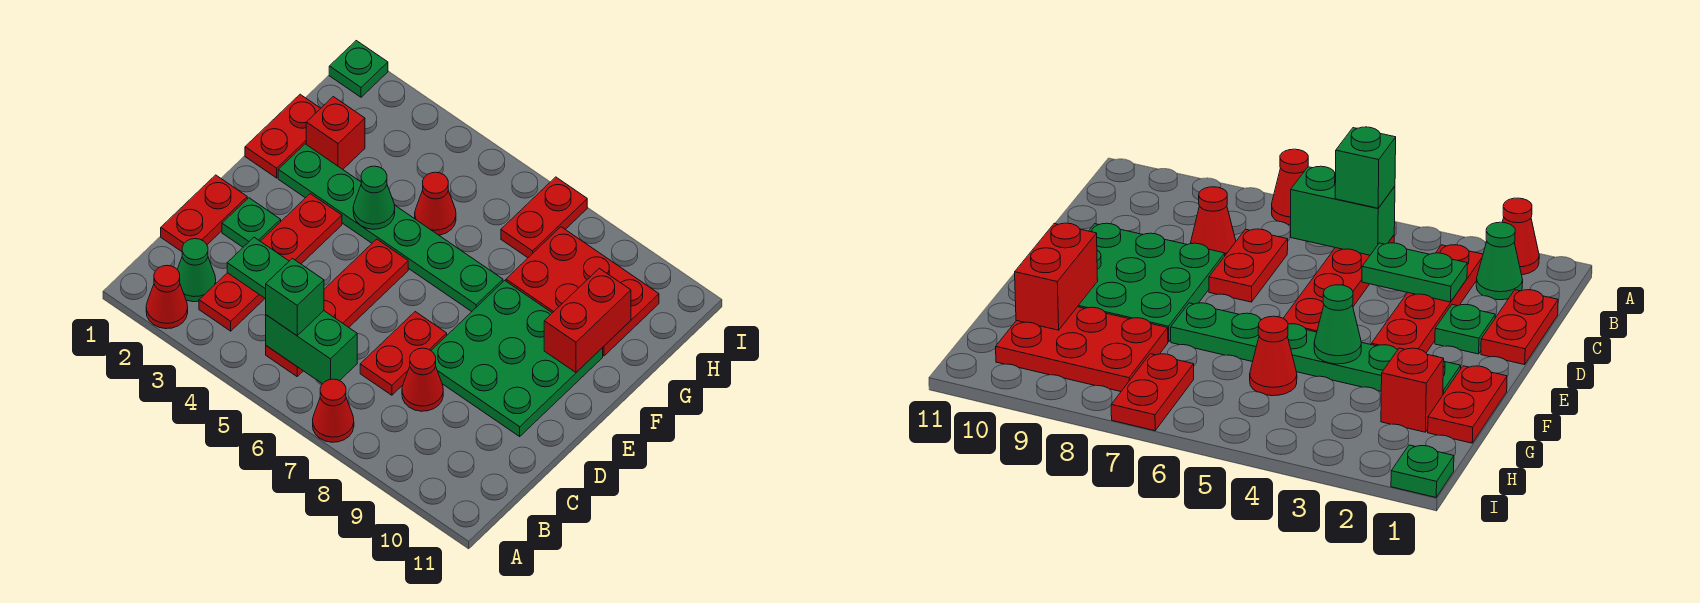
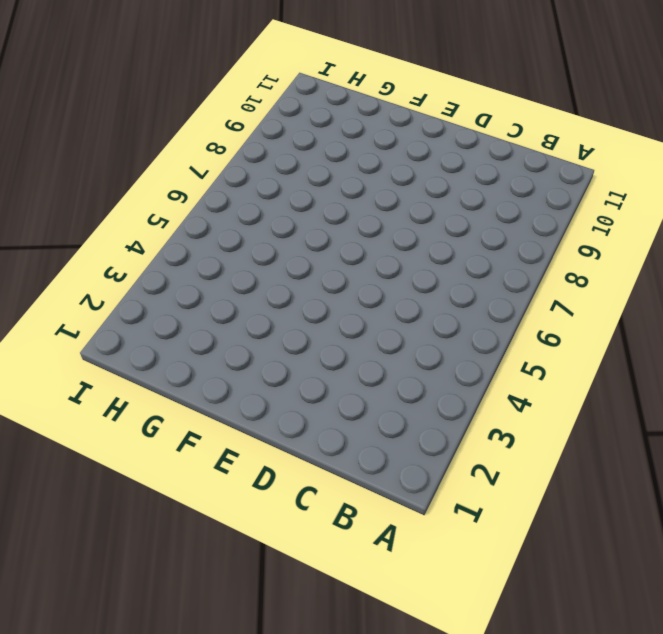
none -> red cone A2 level 1
none -> red cone A7 level 1
none -> green cone B2 level 1

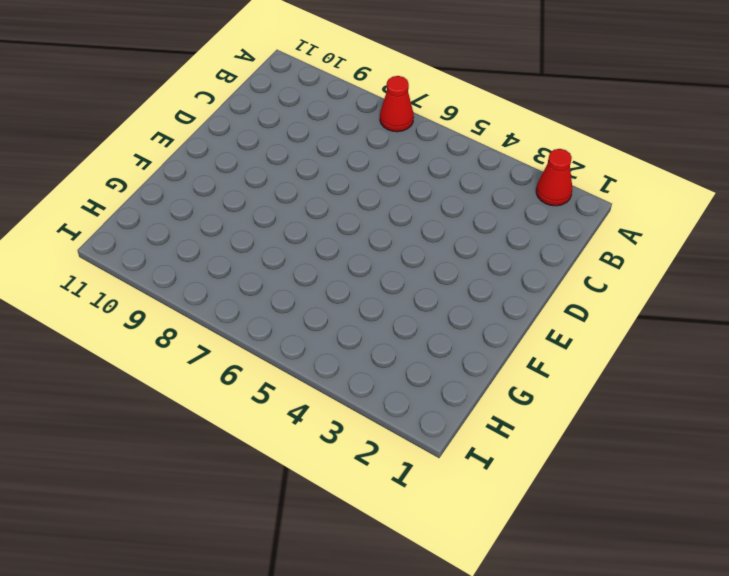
none -> green cone B2 level 1
none -> red plate B3:E3 level 1
none -> red plate B5:E5 level 1

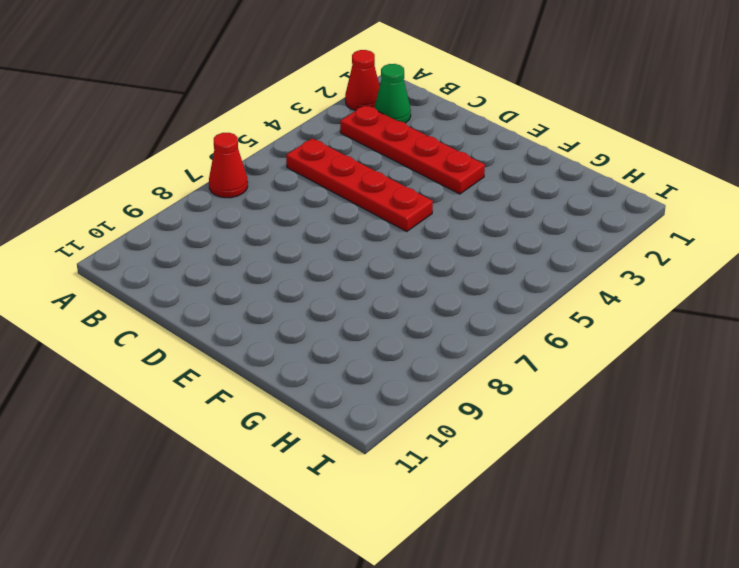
none -> red plate C1:D1 level 1
none -> red plate C7:D7 level 1
none -> red cone C8 level 1

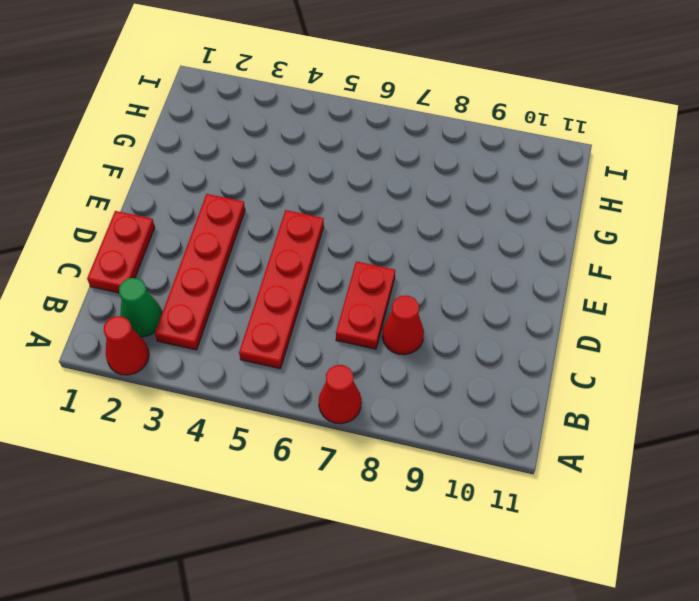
none -> green plate D2 level 1
none -> green plate D8:F10 level 1
none -> red plate F1:G1 level 1

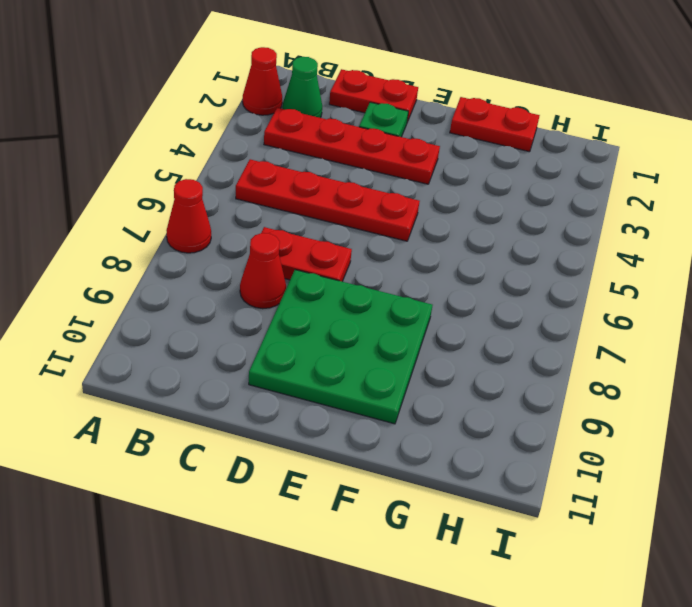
none -> green plate F2:F7 level 1
none -> red brick G2 level 1
none -> red cone G5 level 1

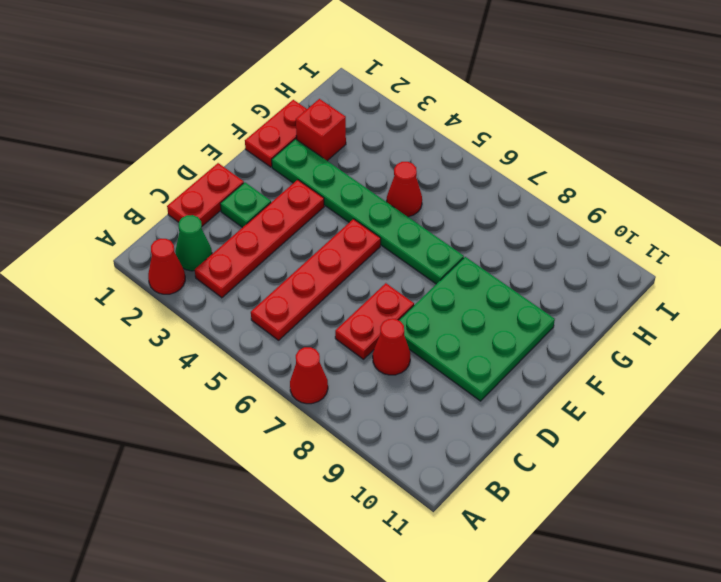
none -> red plate G8:H10 level 1
none -> red plate H7:I7 level 1
none -> green plate I1 level 1

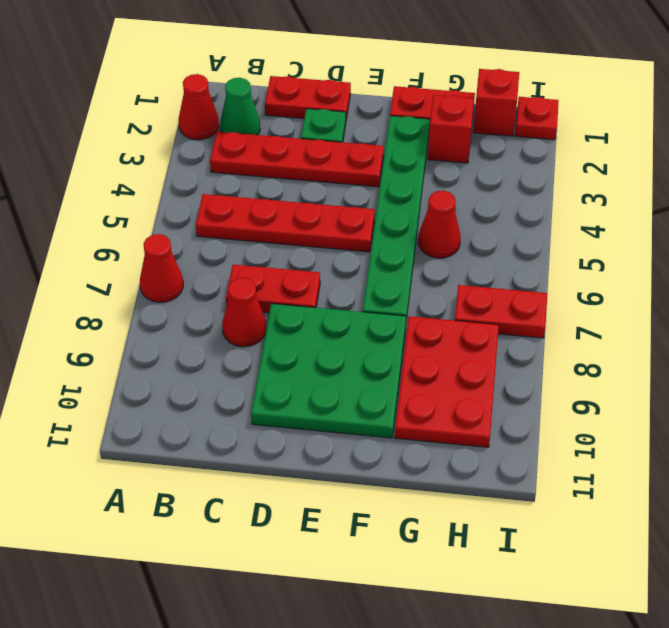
red brick H1 level 1 -> none
red plate I1 level 1 -> green plate I1 level 1
none -> green brick B5:B6 level 2
none -> green plate C3:C4 level 2
none -> green cone F4 level 2

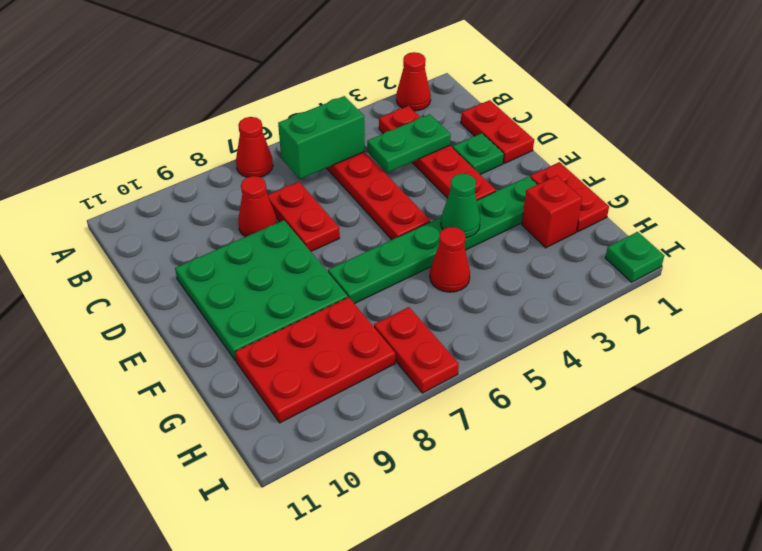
none -> green cone B2 level 1
none -> red brick F10:G10 level 2
none -> green brick B5 level 3

